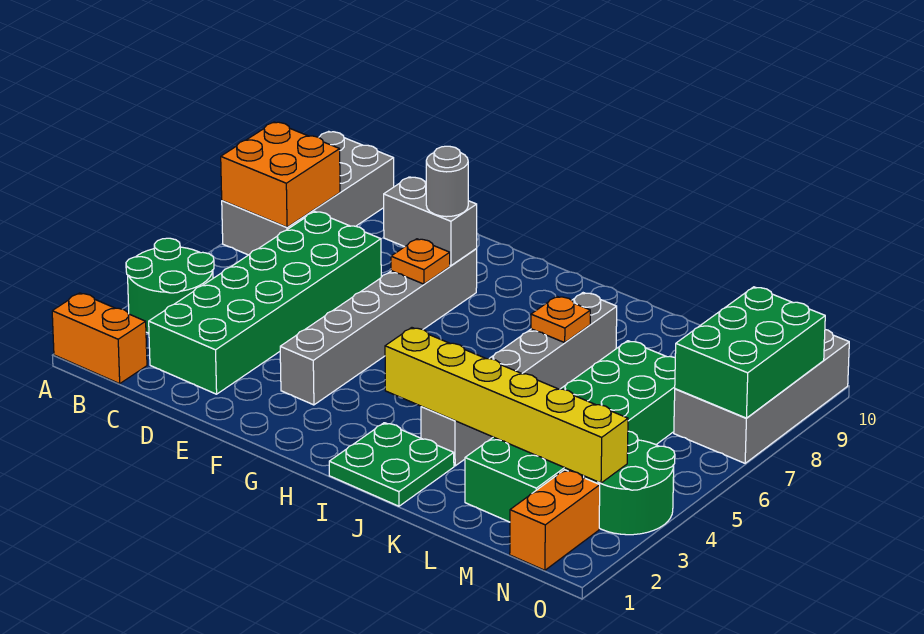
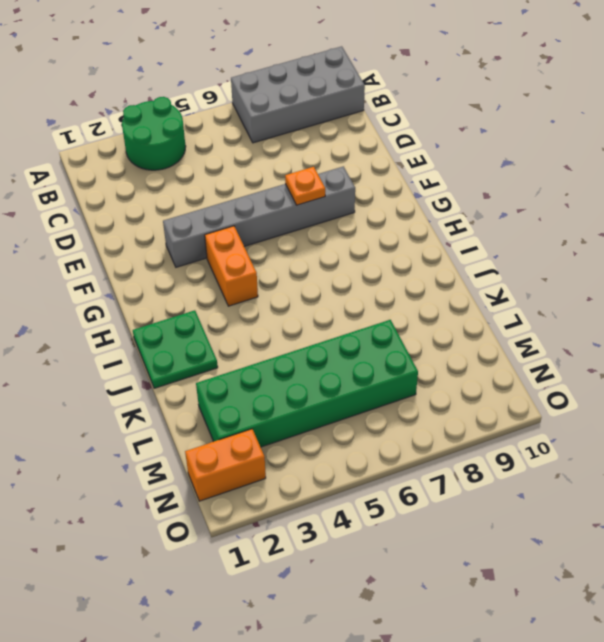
orange brick G4:H4 level 1 -> orange brick A1:B1 level 1
none -> green brick C2:D7 level 1
none -> grey brick J3:J8 level 1
none -> green round brick N3:O4 level 1

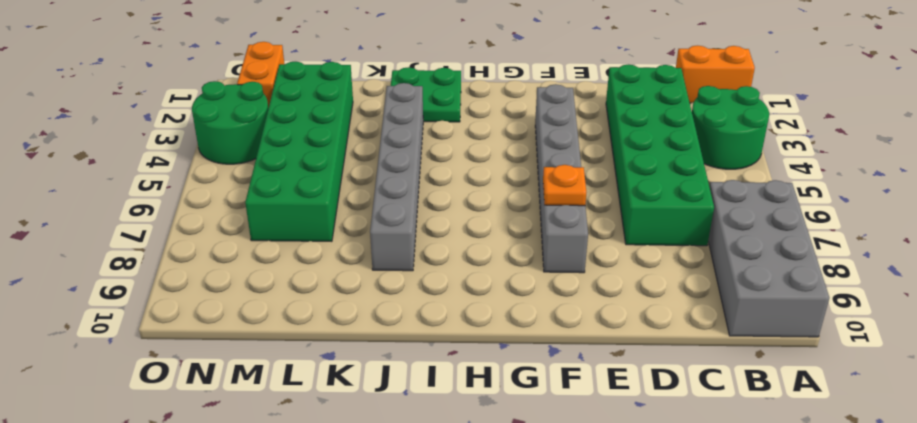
none -> grey brick N7:O10 level 1
none -> orange brick A7:B8 level 2
none -> grey brick E8:F8 level 2

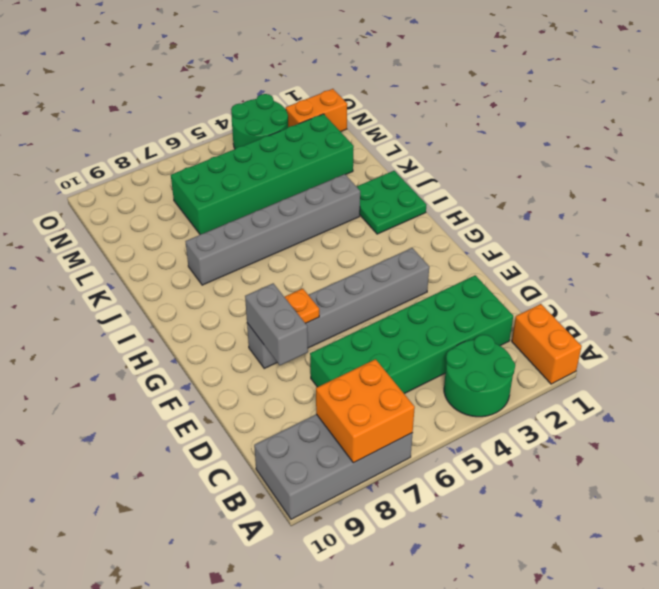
none -> grey brick N7:O10 level 1
none -> yellow brick I3:N3 level 2
none -> orange plate J7 level 2

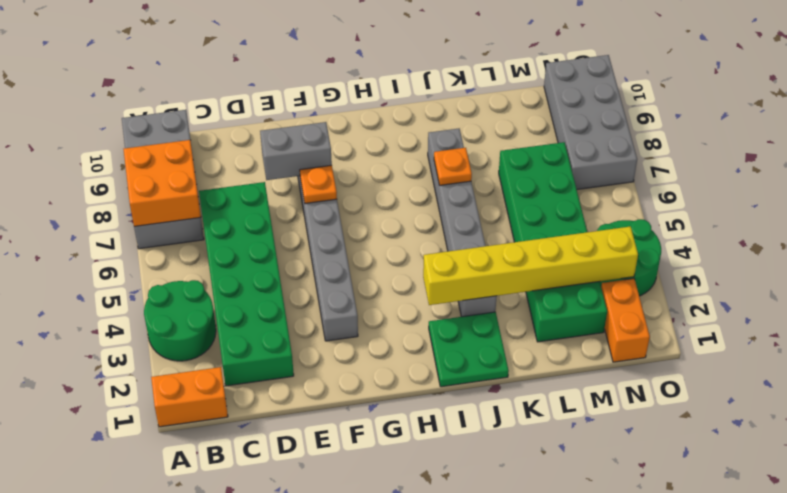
none -> green brick N7:O9 level 2
none -> grey round brick F8 level 3

